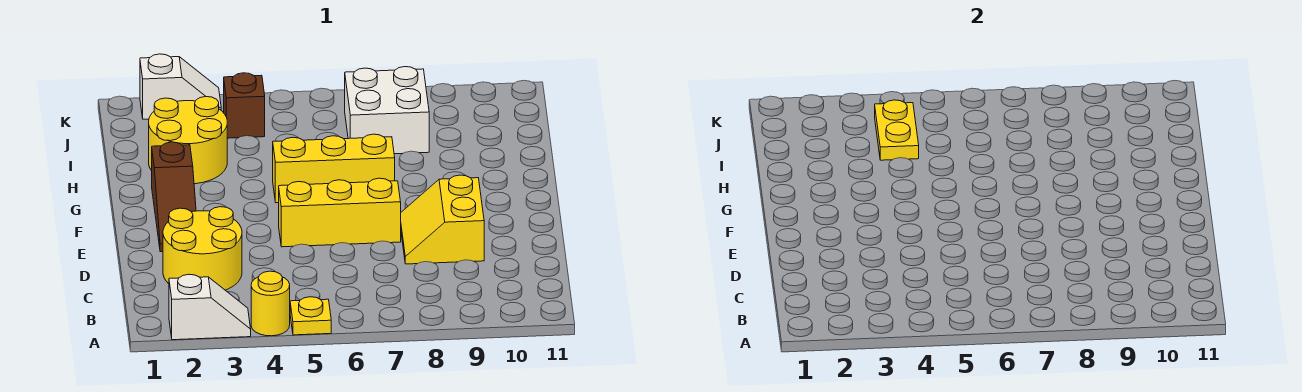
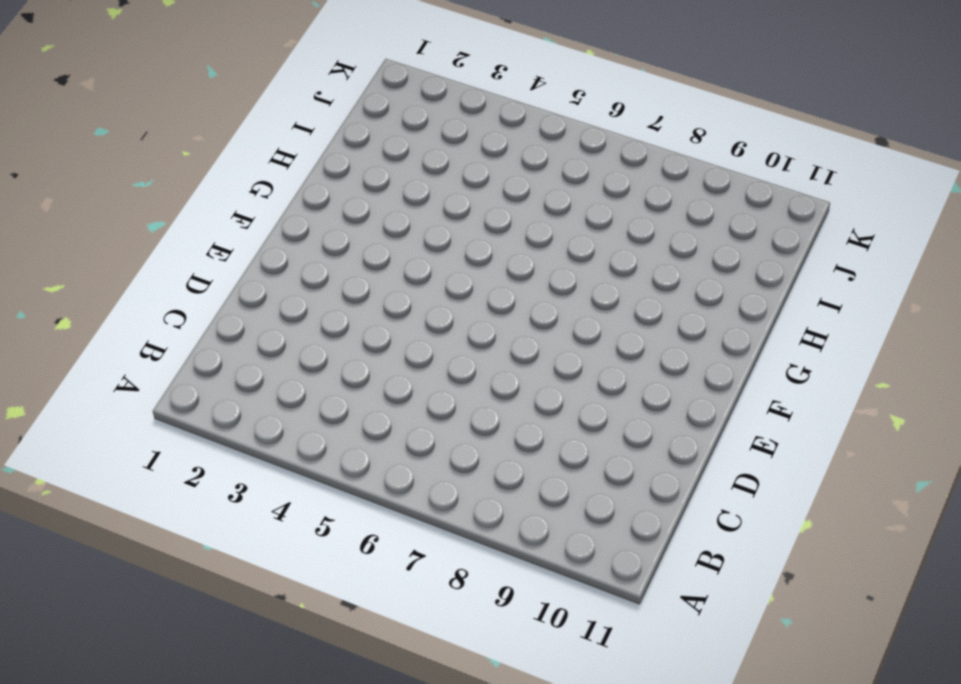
none -> white slope A2:A3 level 1 top 2
none -> yellow round brick A4 level 1
none -> yellow plate A5 level 1

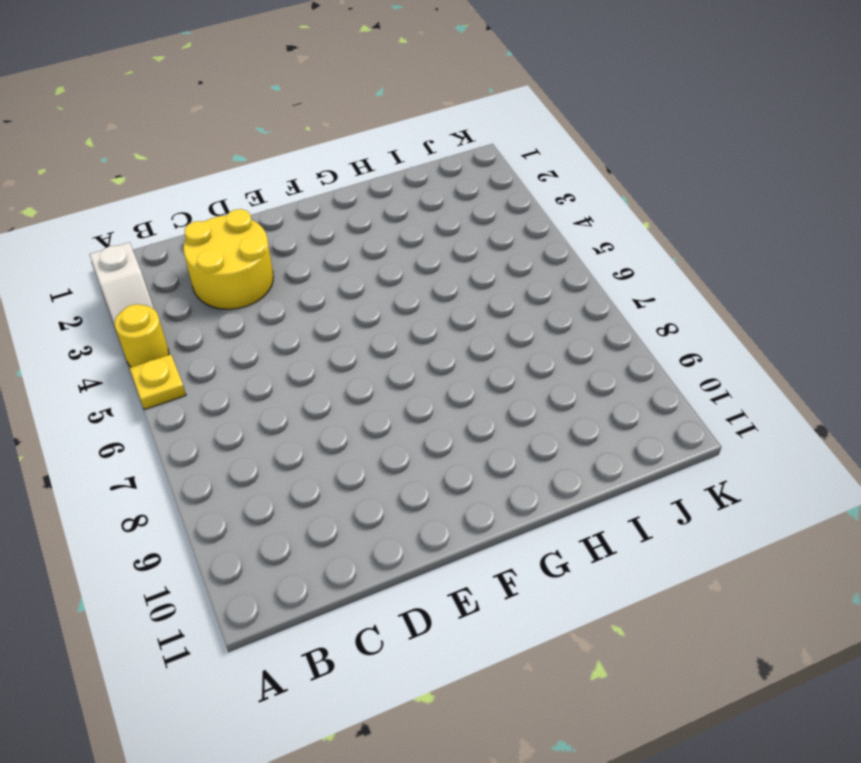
none -> yellow slope D8:E9 level 1 top 9
none -> brown slope E2:G2 level 1 top G
none -> yellow brick E5:E7 level 1

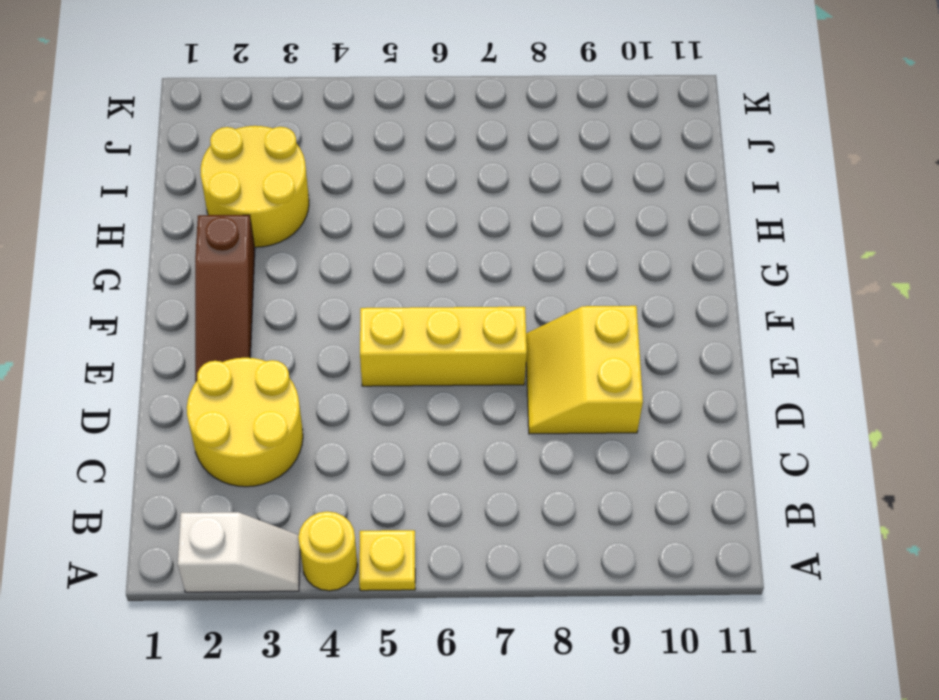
none -> yellow brick G5:G7 level 1
none -> white brick I7:J8 level 1
none -> brown brick J4 level 1

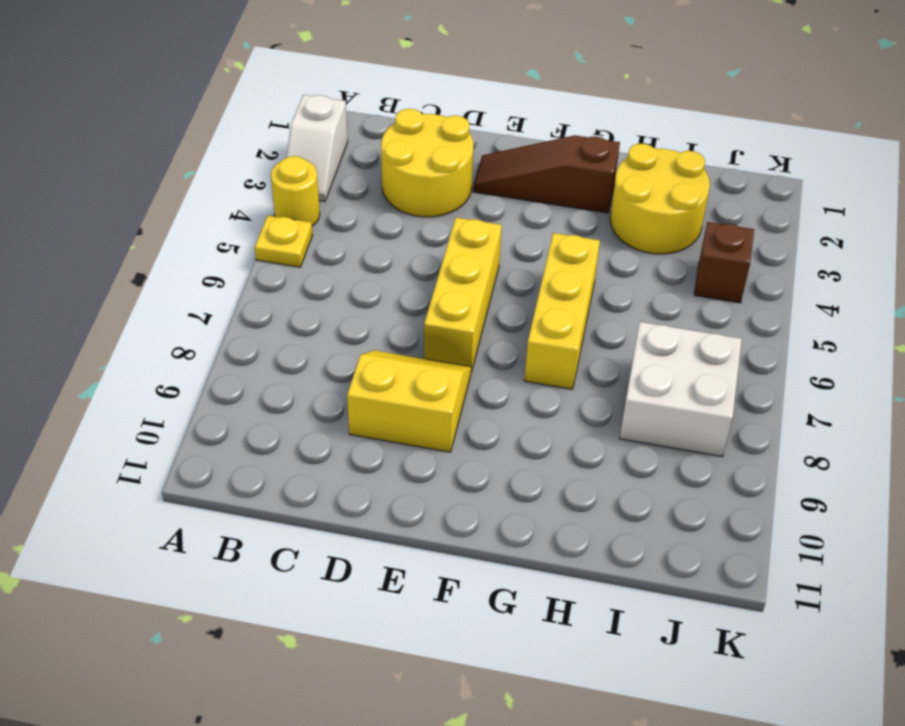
none -> white slope K2:K3 level 1 top 2
none -> yellow plate I4:J4 level 2

